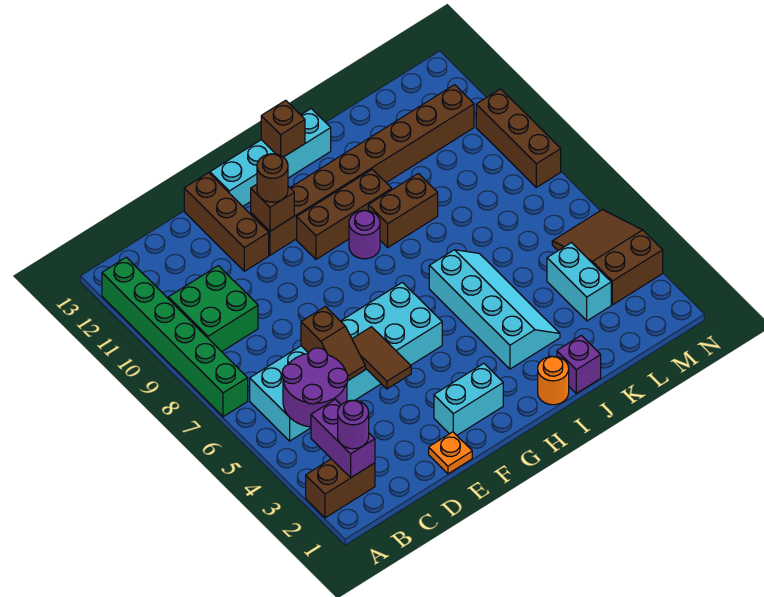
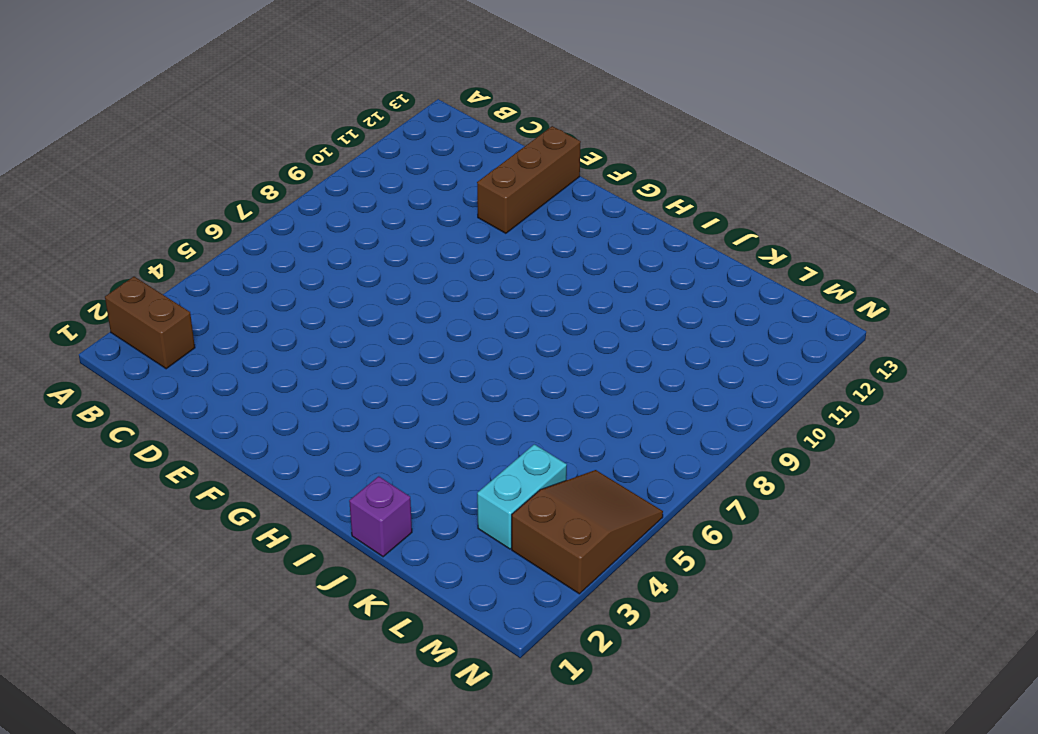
none -> green brick A7:A12 level 1
none -> cyan brick B5:G6 level 1
none -> green brick B9:C10 level 1

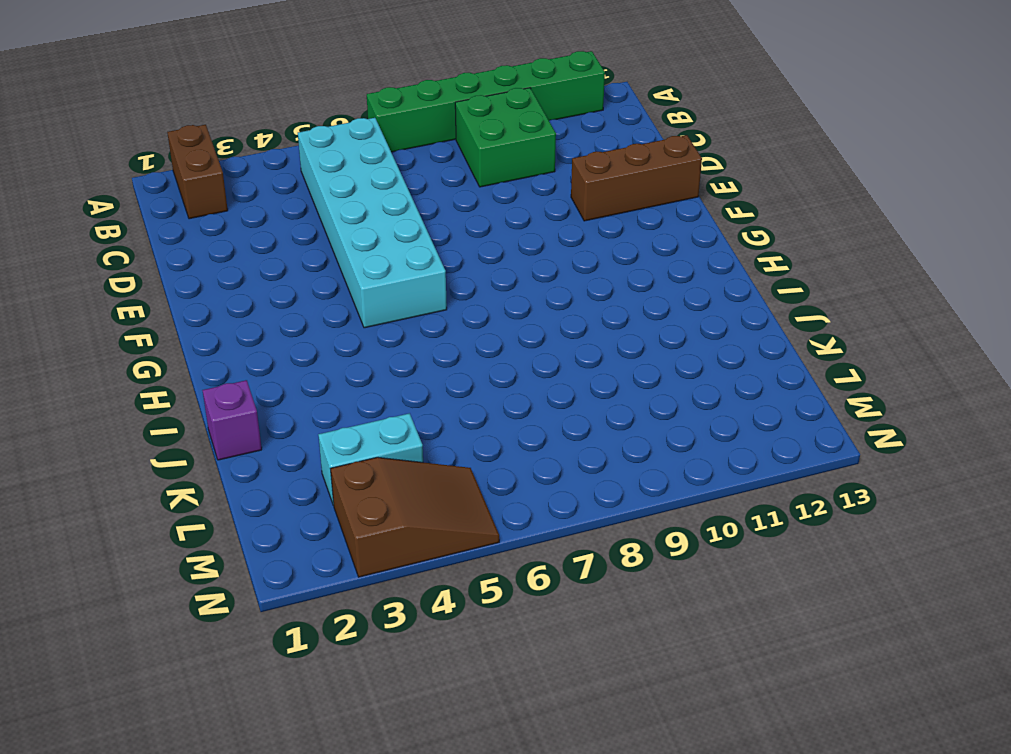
none -> orange plate E1 level 1
none -> cyan brick F2:G2 level 1
none -> brown brick F11:M11 level 1

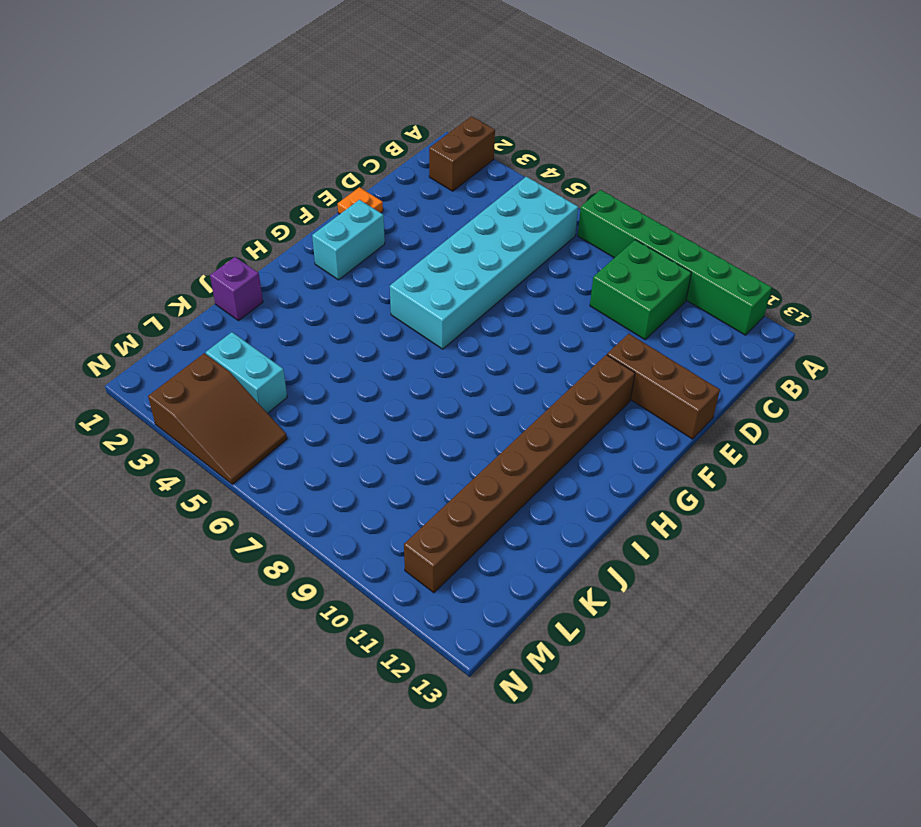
none -> cyan brick F13:I13 level 1
none -> brown brick G10:I10 level 1
none -> purple round brick H9 level 1

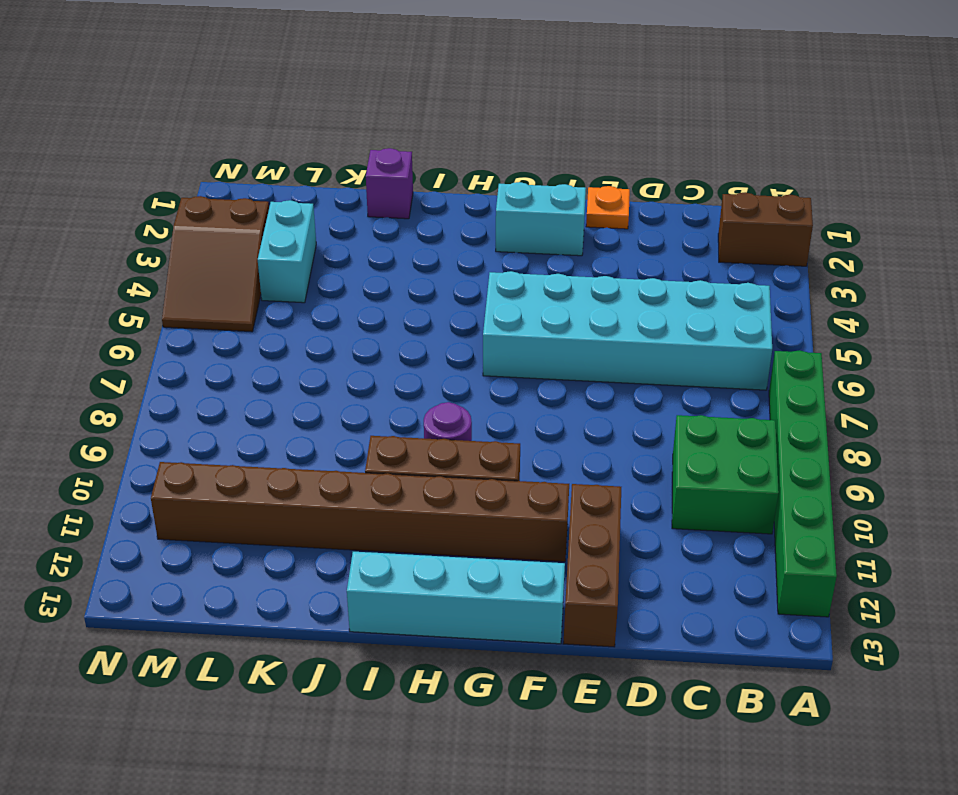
none -> orange round brick I1 level 1
none -> cyan slope I3:J6 level 1 top I
none -> brown brick I9:J9 level 1

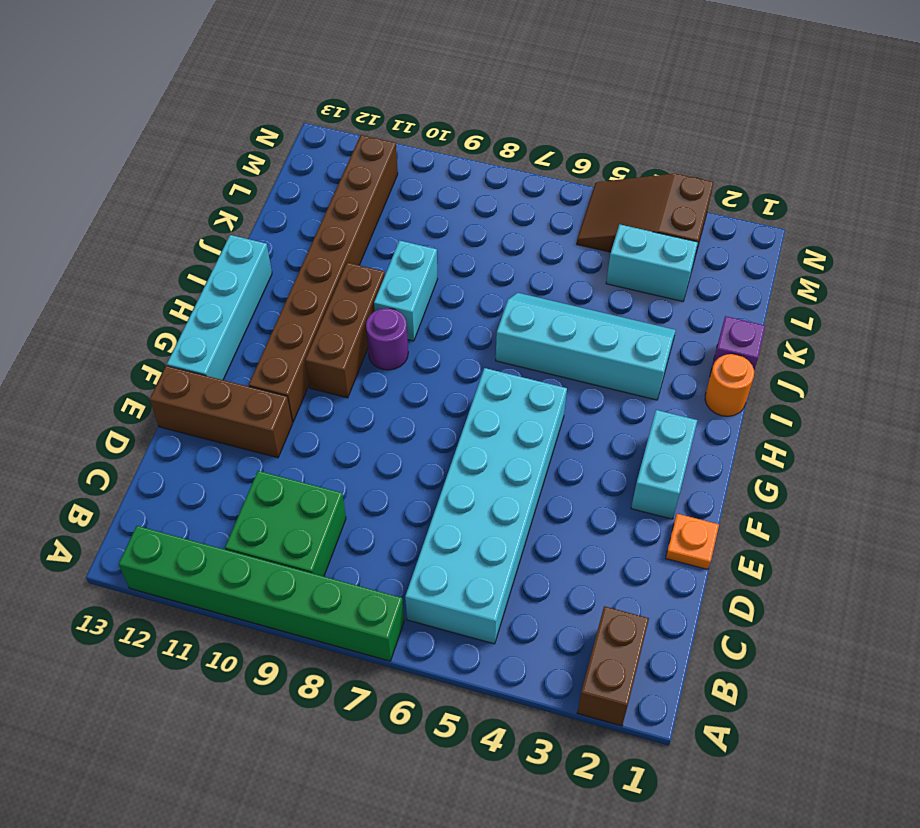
cyan brick I9:J9 level 1 -> brown brick I9:J9 level 1
none -> brown brick N8:N10 level 1
none -> purple brick B2:B3 level 2
none -> purple round brick B4:C5 level 2

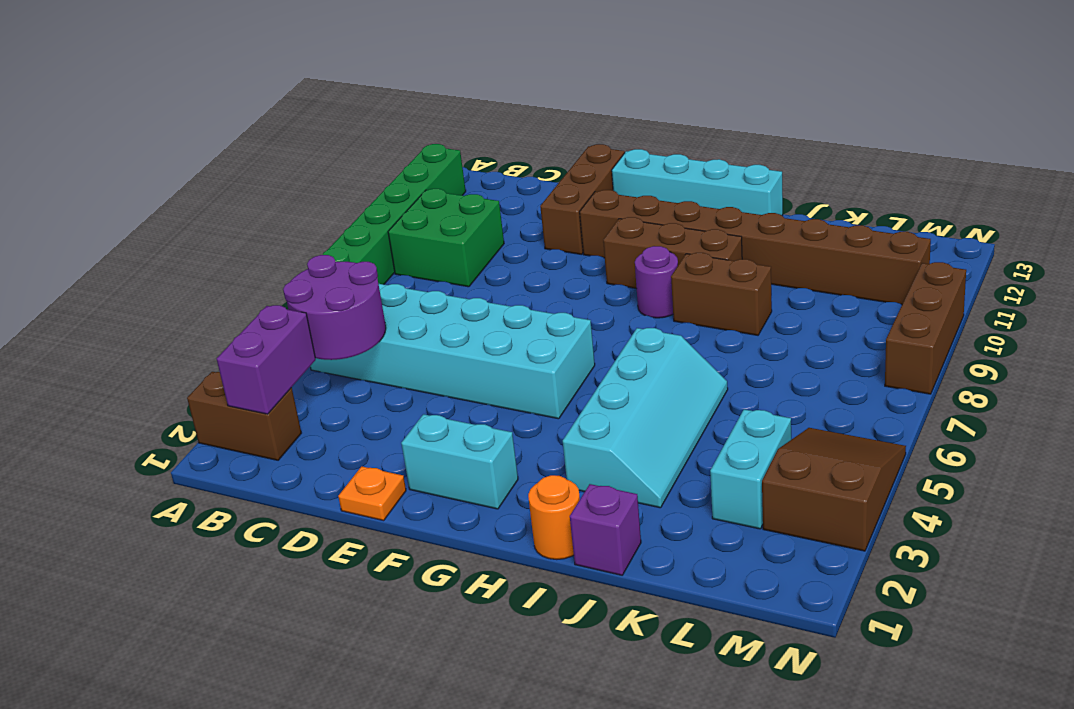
none -> brown slope D5:D6 level 2 top 6
none -> brown tile E4:E5 level 2
none -> brown brick F11 level 2

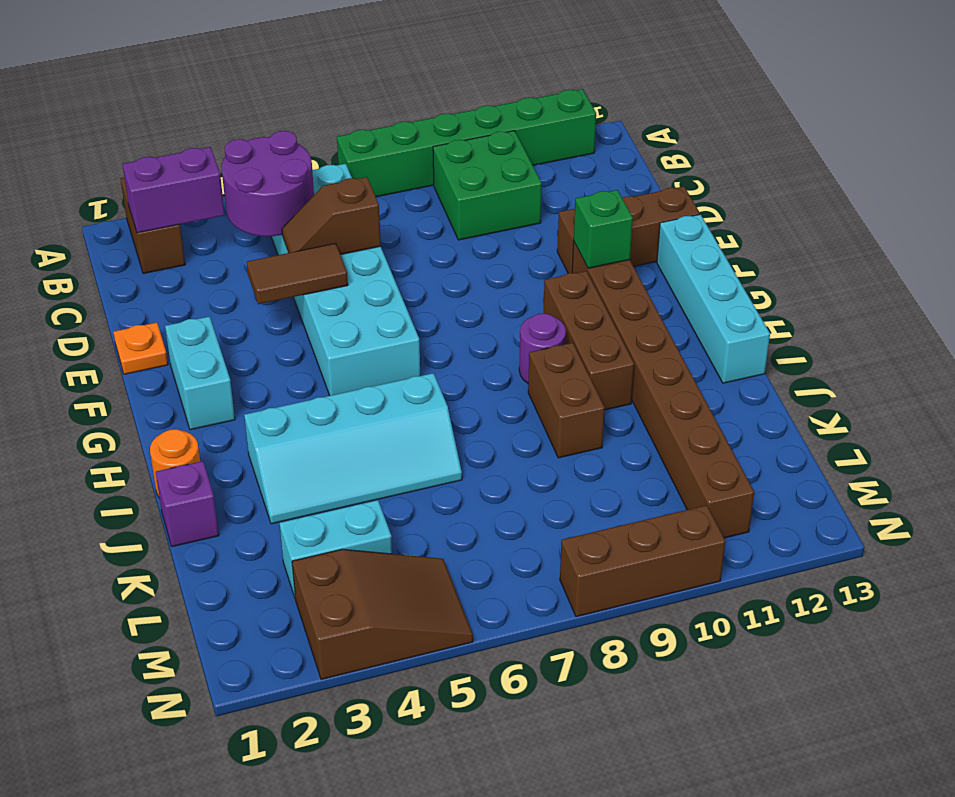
green brick F11 level 2 -> brown brick F11 level 2
none -> brown brick H13 level 2
none -> purple round brick B2 level 3
none -> brown round brick F11 level 3

